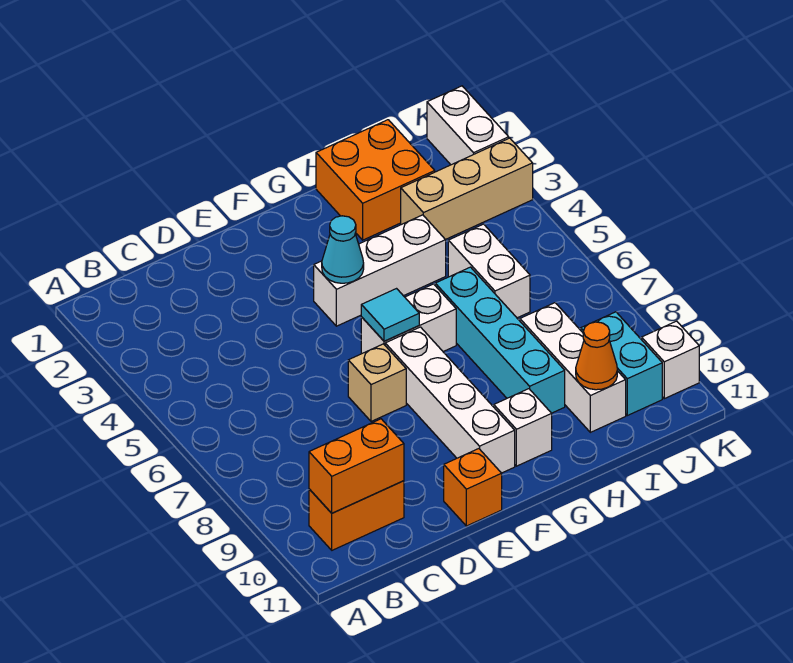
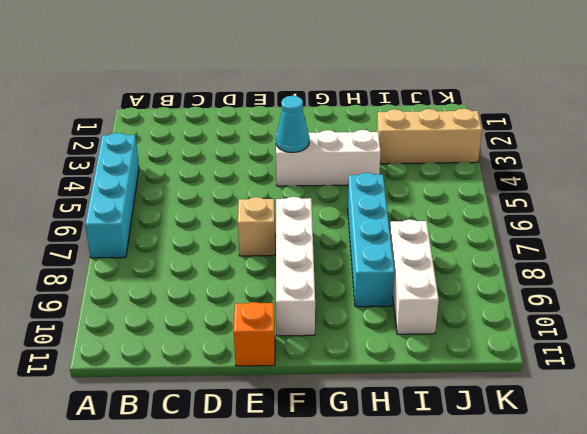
cyan brick A4:A7 level 1 -> none
none -> orange brick B10:C10 level 1
none -> white brick F6:G6 level 1
none -> white brick G10 level 1

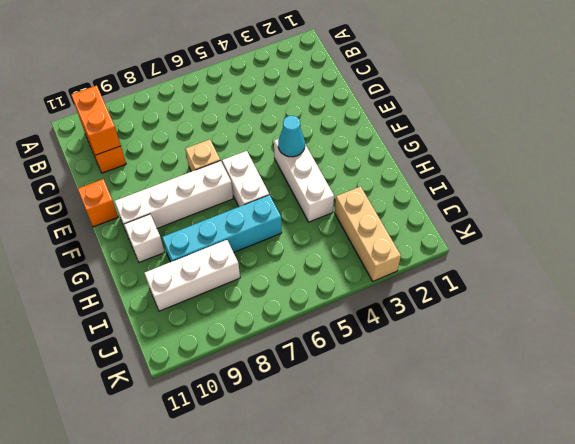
none -> orange brick H1:I2 level 1
none -> white brick I5:I6 level 1
none -> cyan brick J9:J10 level 1

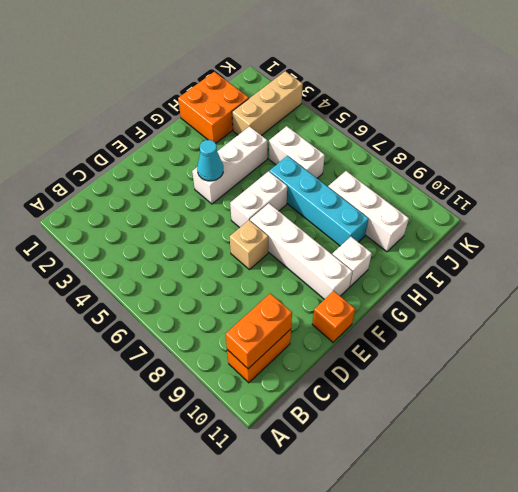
none -> cyan brick J9:J10 level 1
none -> white brick K1:K2 level 1
none -> white brick K10 level 1

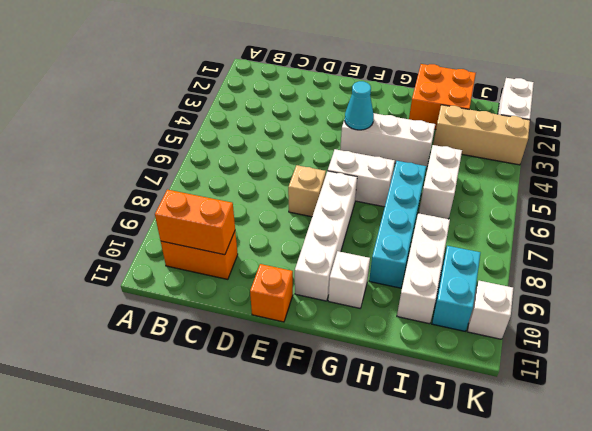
none -> cyan tile F6 level 2
none -> orange cone I10 level 2

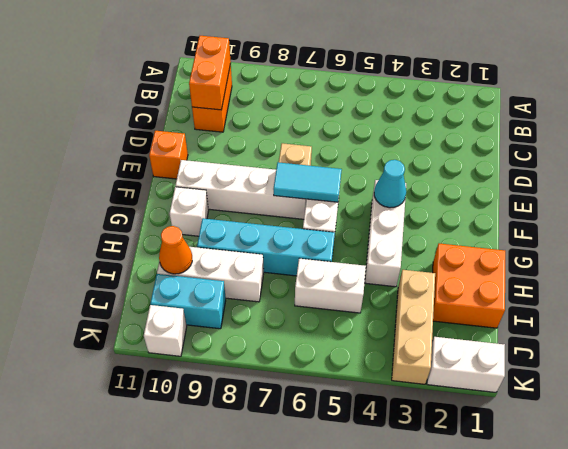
cyan tile F6:F7 level 2 -> cyan tile F6 level 2

